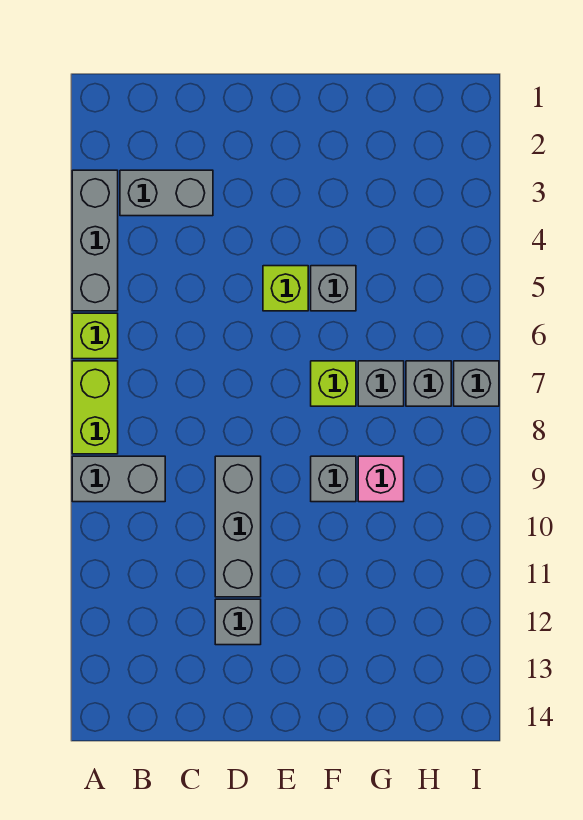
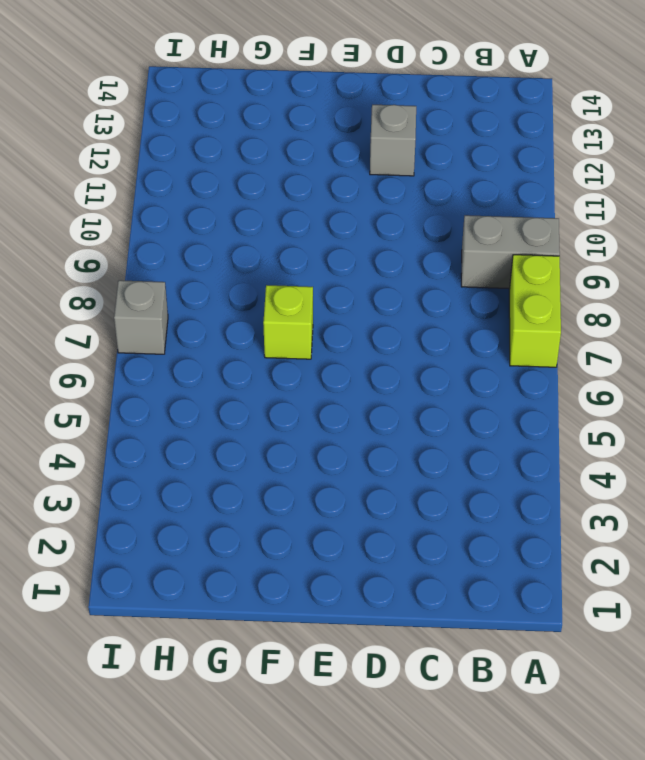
none -> grey brick A3:A5 level 1
none -> lime brick A6 level 1
none -> grey brick B3:C3 level 1

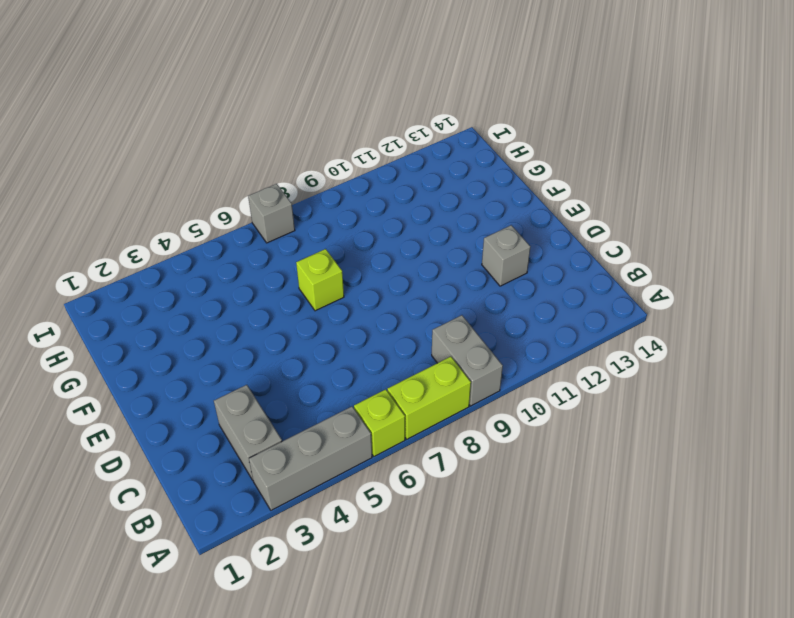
none -> grey brick D9:D11 level 1
none -> lime brick E5 level 1
none -> grey brick F5 level 1

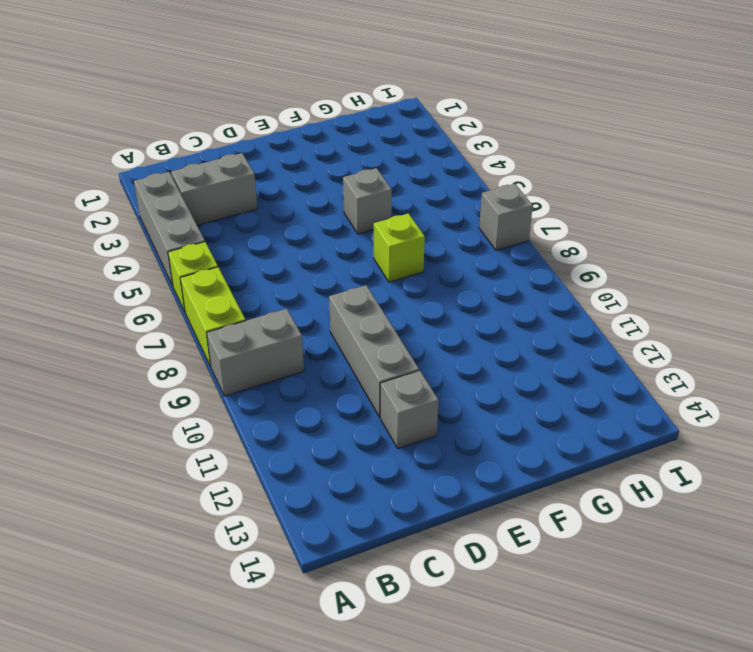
none -> lime brick E5 level 1
none -> grey brick F9 level 1
none -> grey brick G7 level 1

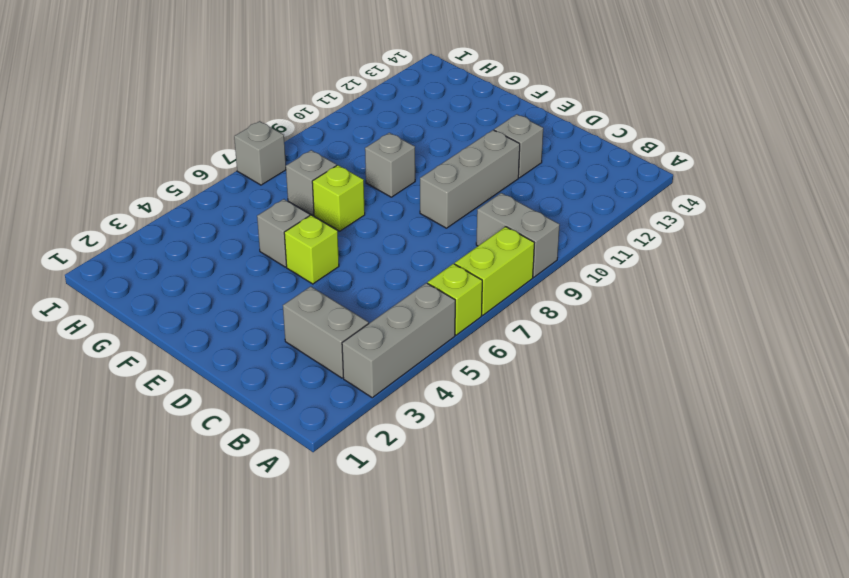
none -> pink brick G9 level 1
none -> grey brick H7 level 1

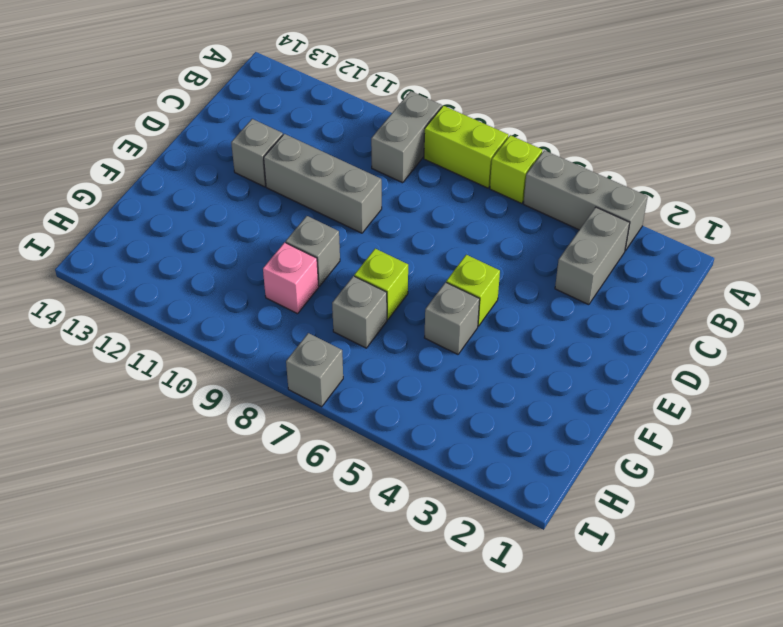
none -> grey brick H7 level 1

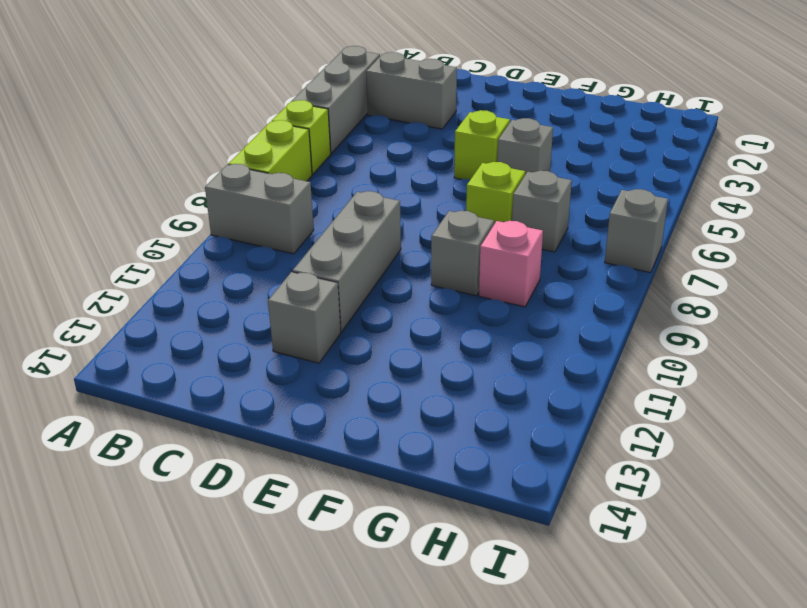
none -> grey brick H7 level 1

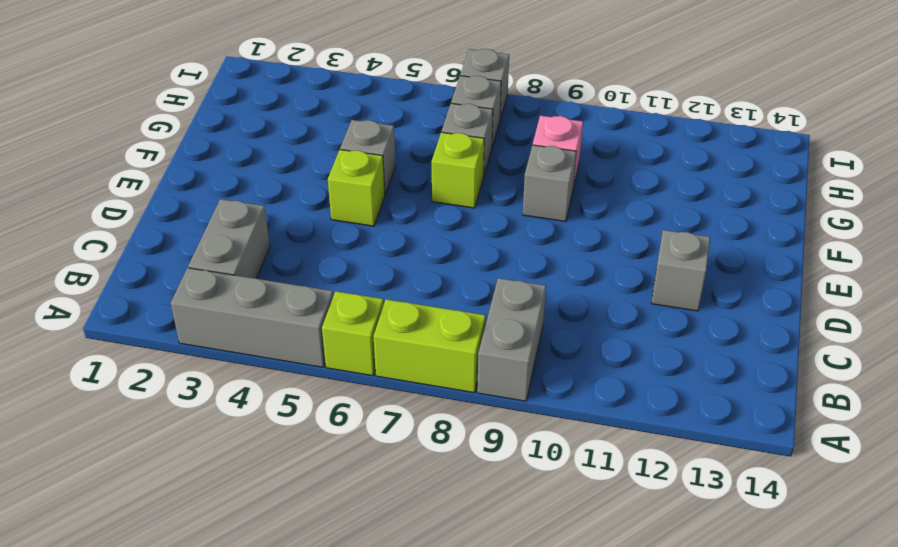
none -> grey brick D9:D11 level 1

